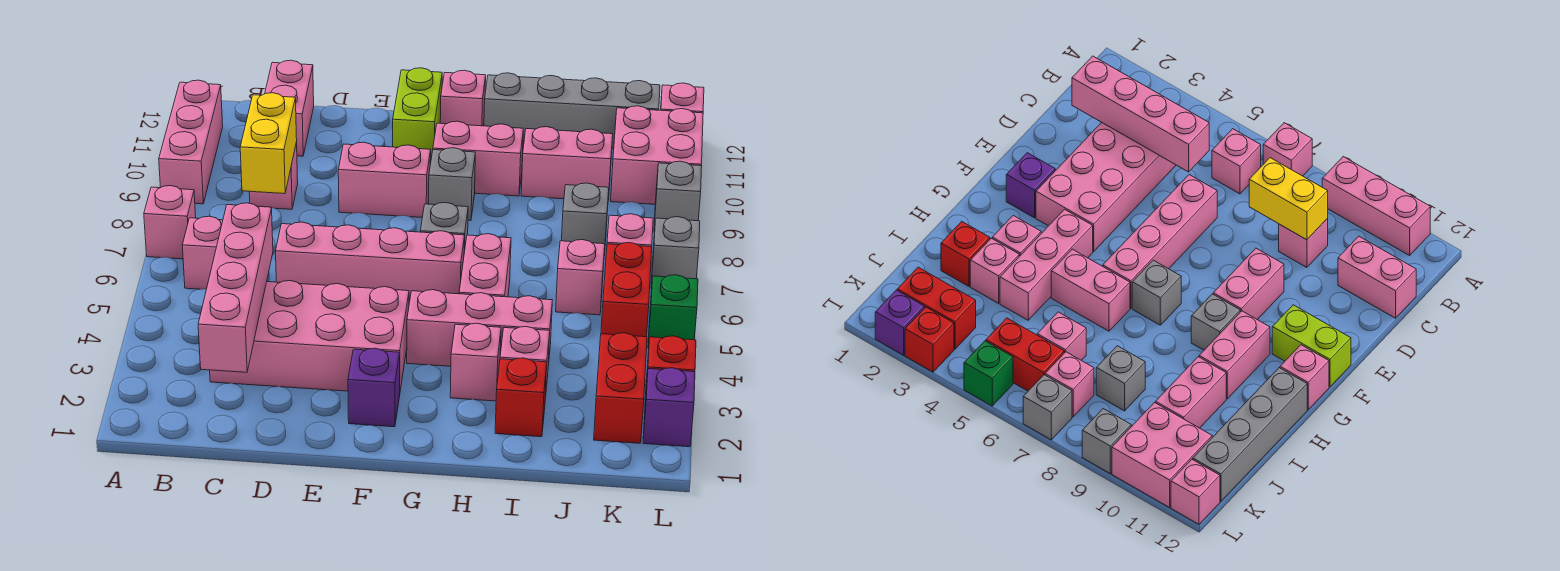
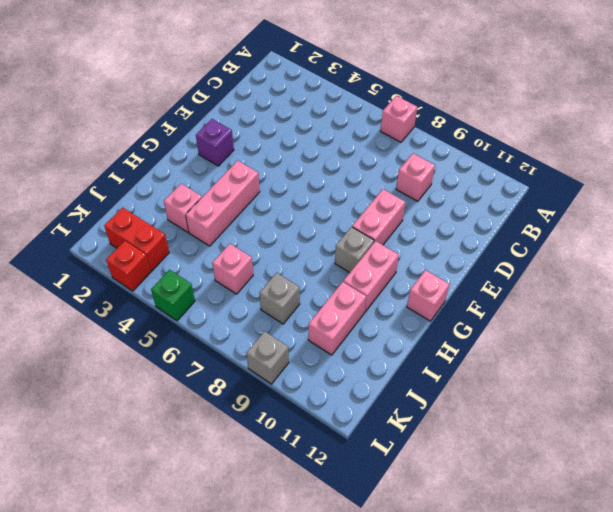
none -> pink brick A9:A11 level 1
none -> pink brick B6 level 1
none -> pink brick C3:F4 level 1
none -> pink brick C11:C12 level 1

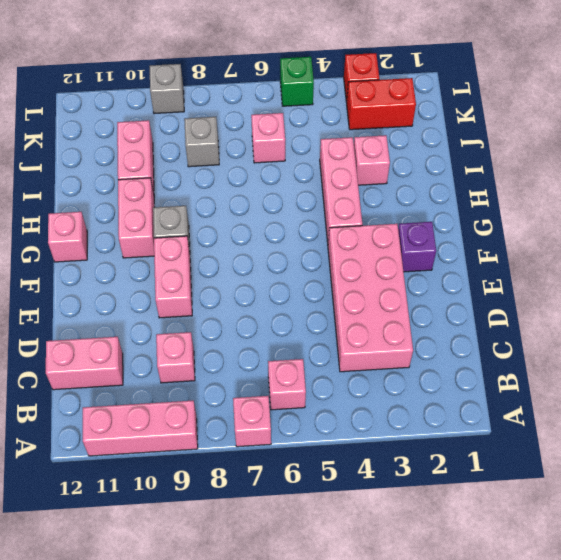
none -> pink brick D6:G6 level 1
none -> lime brick F11:F12 level 1
none -> grey brick G7 level 1
none -> pink brick H3 level 1

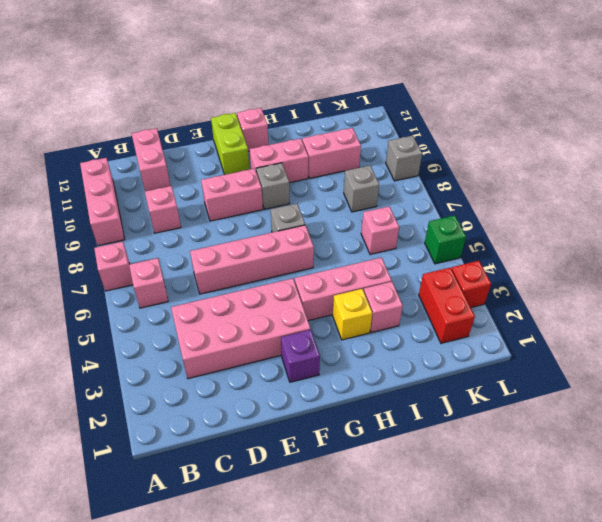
yellow brick H3 level 1 -> pink brick H3 level 1
none -> pink brick H5:H6 level 1
none -> grey brick H12:K12 level 1
none -> red brick I2 level 1
none -> red brick K5:K6 level 1

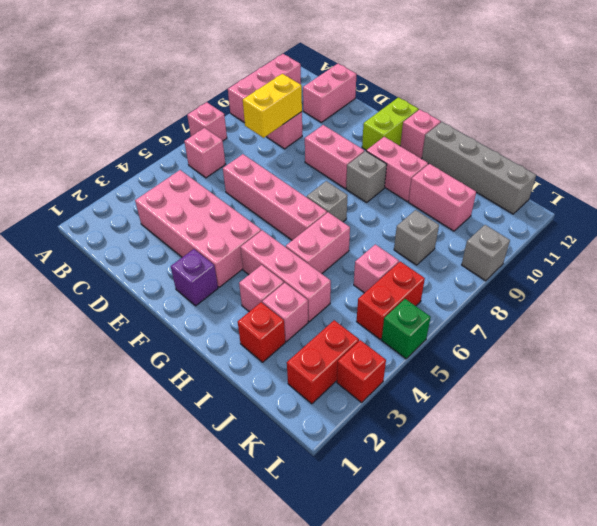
none -> pink brick K7 level 1
none -> pink brick K10:L11 level 1
none -> purple brick L2 level 1
none -> grey brick L7 level 1

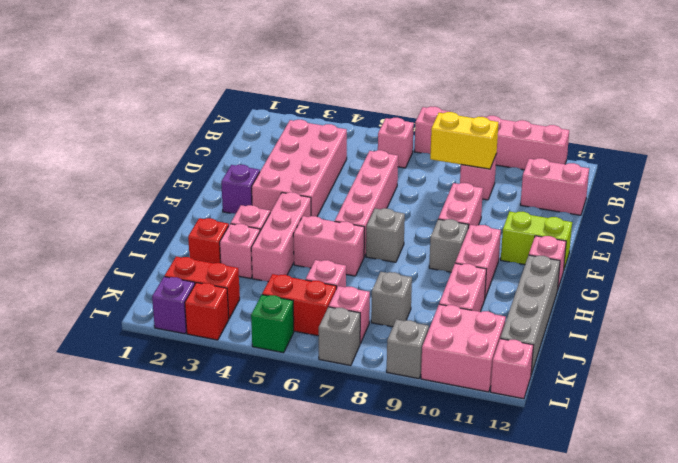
none -> pink brick C2:C5 level 2

